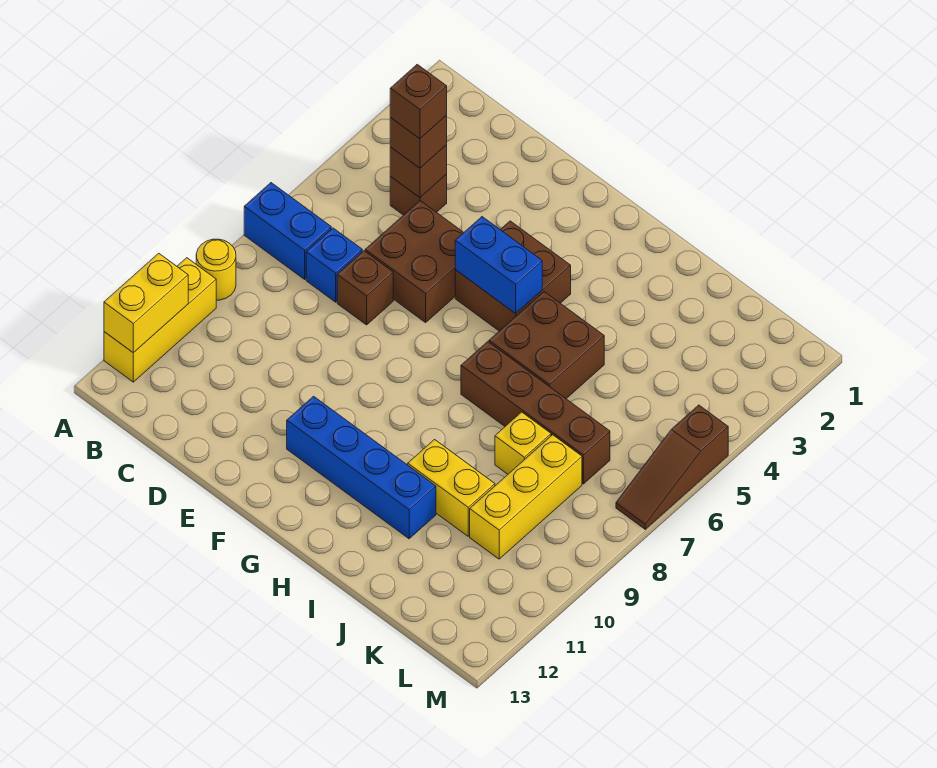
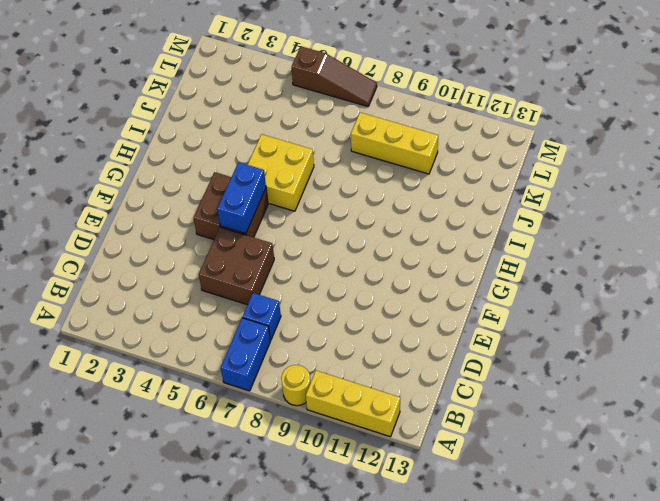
yellow brick H5:I6 level 1 -> brown brick H5:I6 level 1
none -> brown brick C4 level 1
none -> brown brick D7 level 1
none -> blue brick F11:I11 level 1

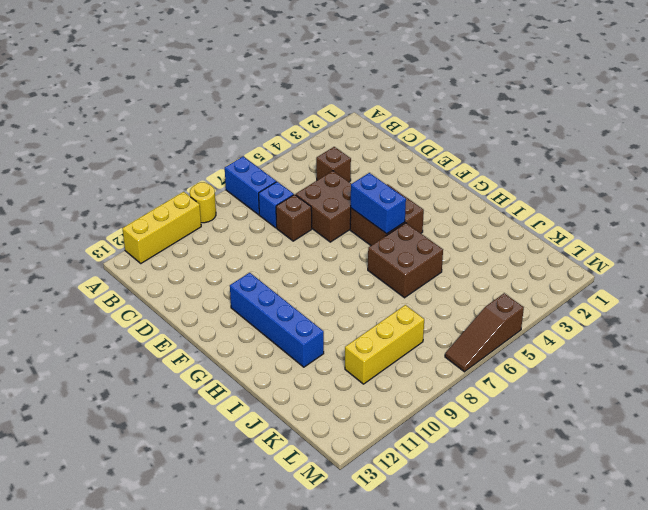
none -> brown brick H7:K7 level 1
none -> yellow brick I10:J10 level 1
none -> yellow brick J8 level 1

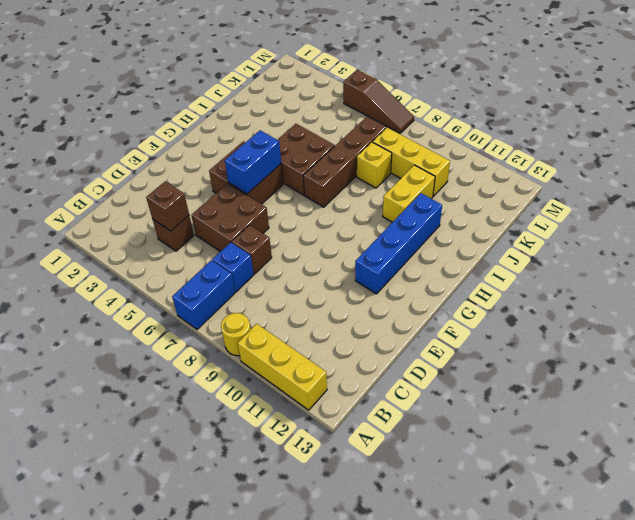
none -> yellow brick A11:A12 level 2
none -> brown brick C4 level 3
none -> brown brick C4 level 4

